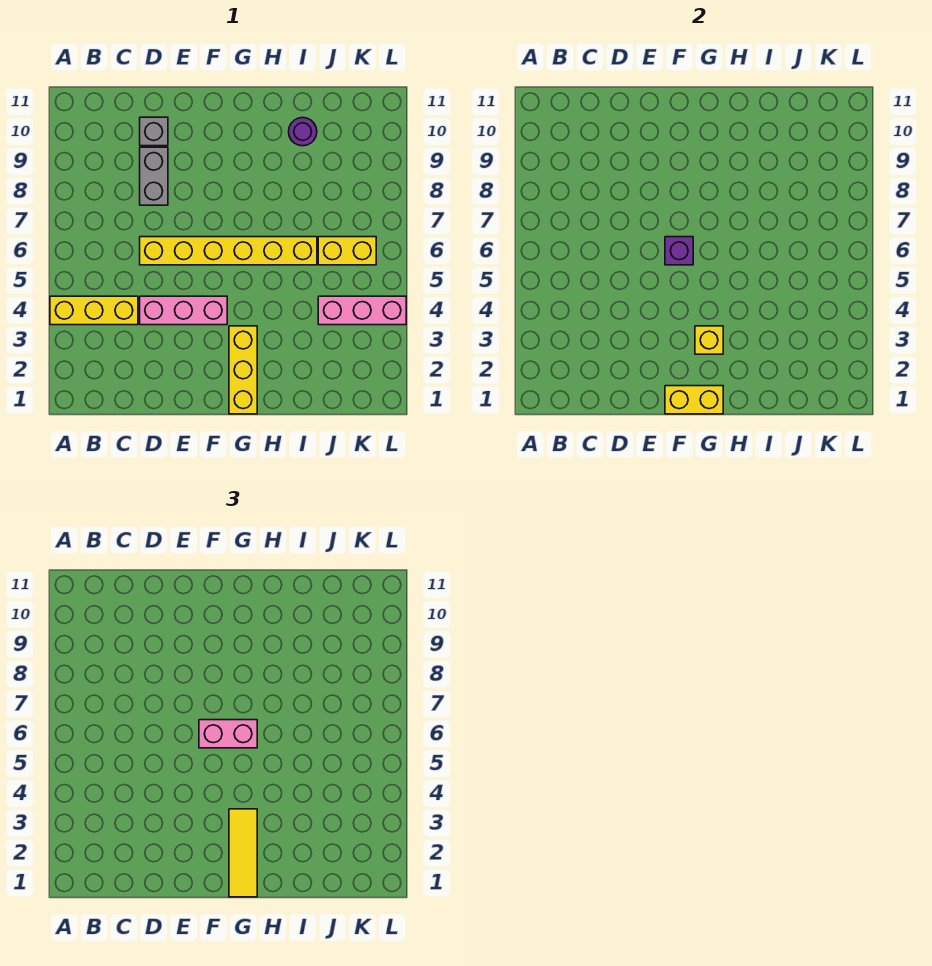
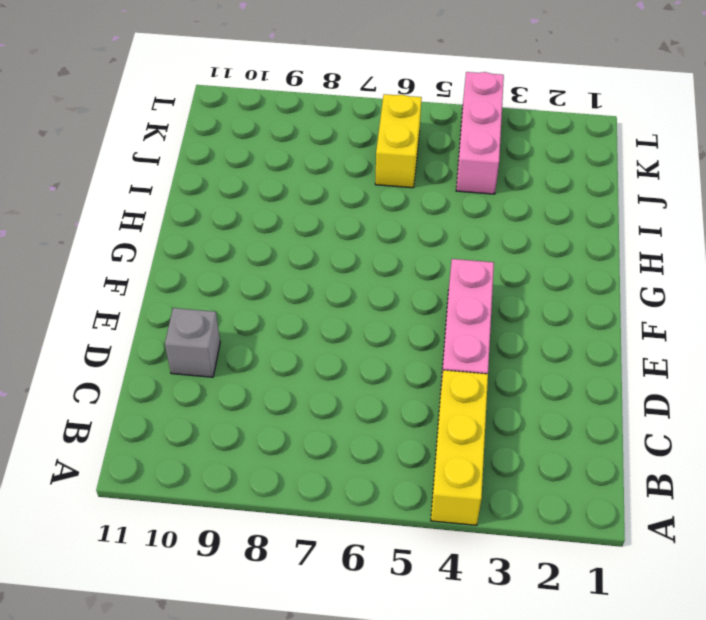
none -> yellow brick D6:I6 level 1
none -> grey brick D8:D9 level 1
none -> yellow brick G1:G3 level 1

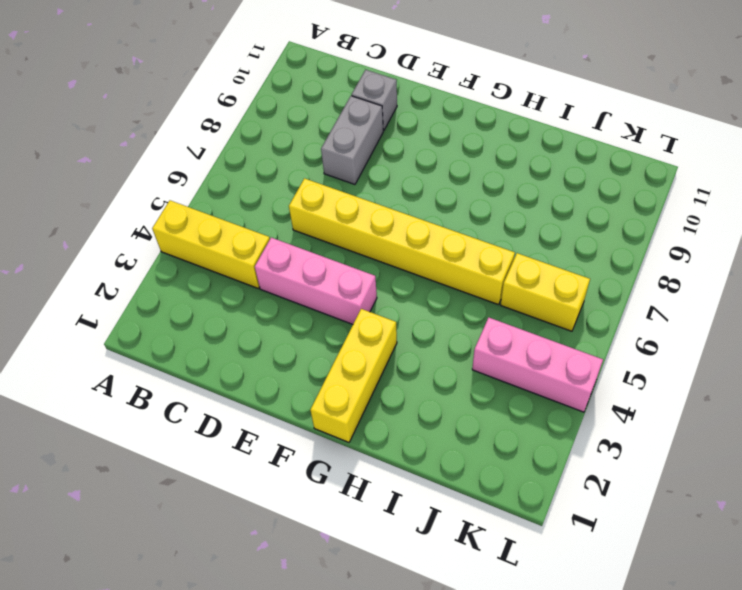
none -> purple round brick I10 level 1
none -> yellow brick F1:G1 level 2
none -> purple brick F6 level 2

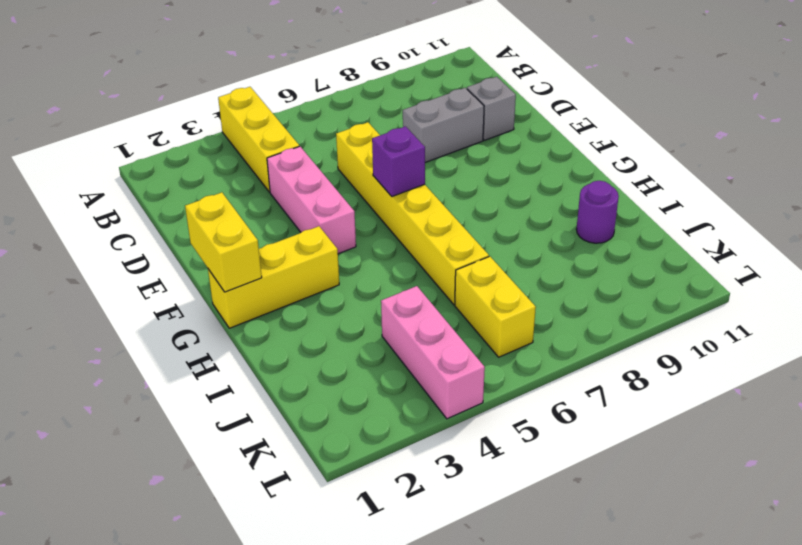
none -> yellow brick G3 level 2
none -> pink brick F6:G6 level 3
none -> yellow tile G1:G3 level 3

